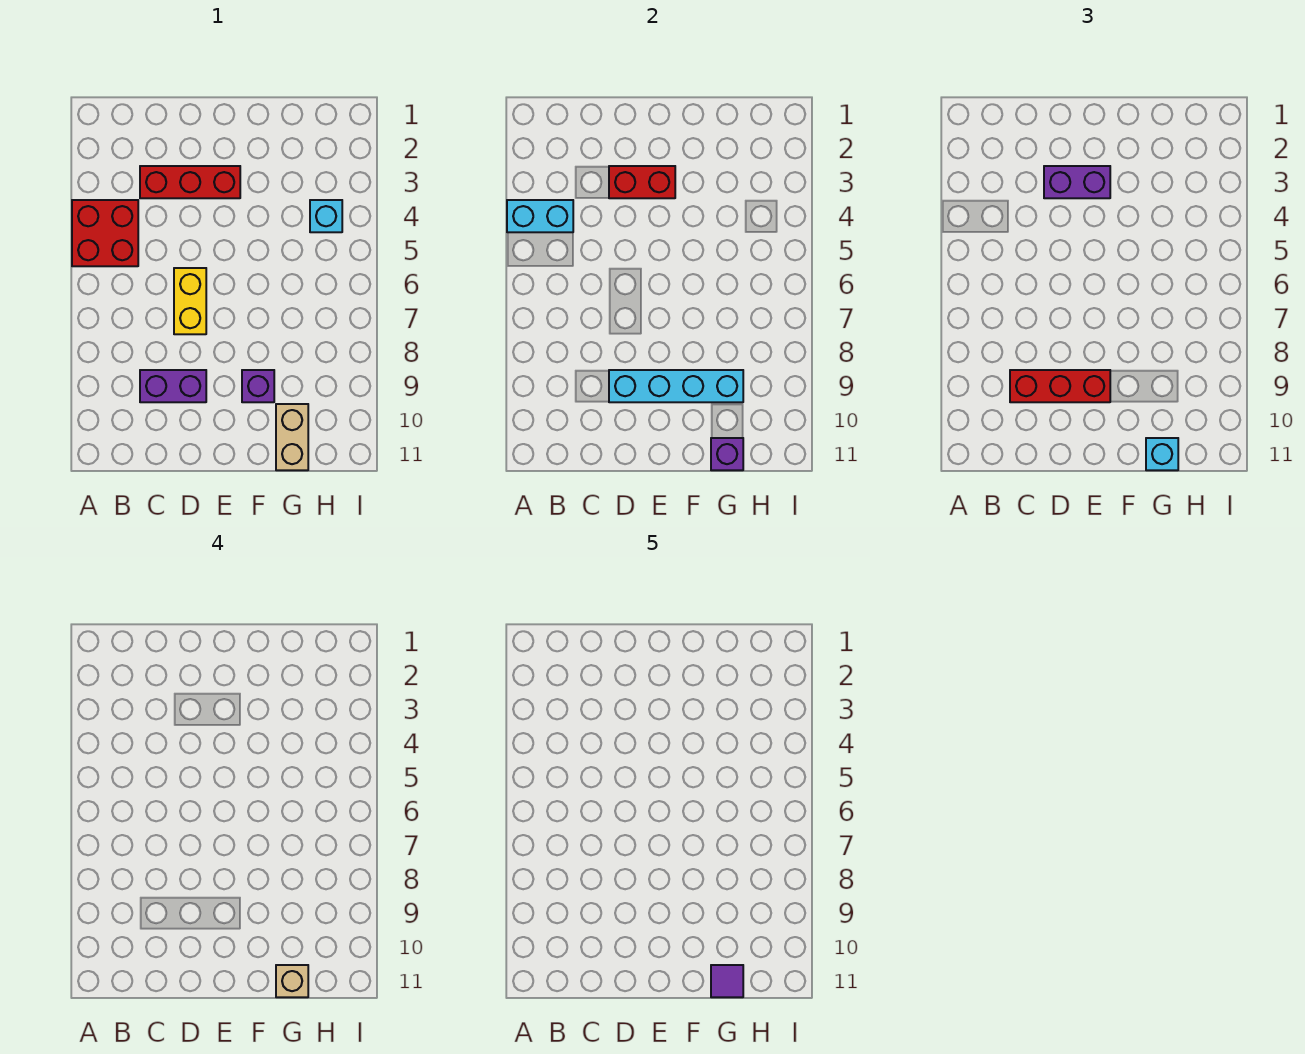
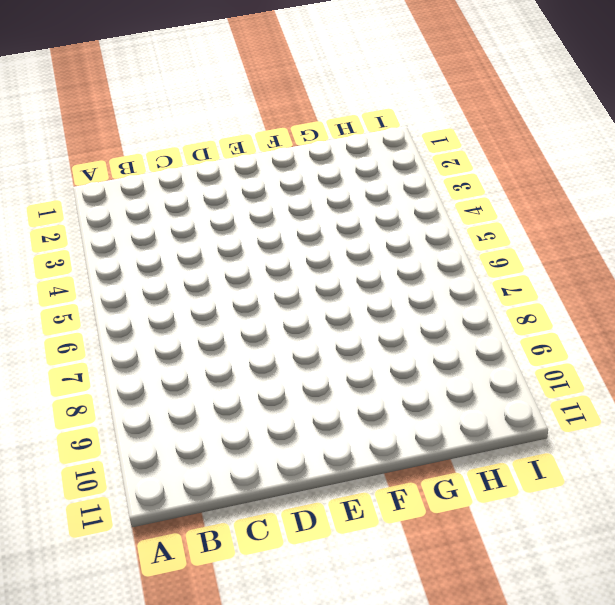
none -> red brick A4:B5 level 1
none -> red brick C3:E3 level 1
none -> purple brick C9:D9 level 1

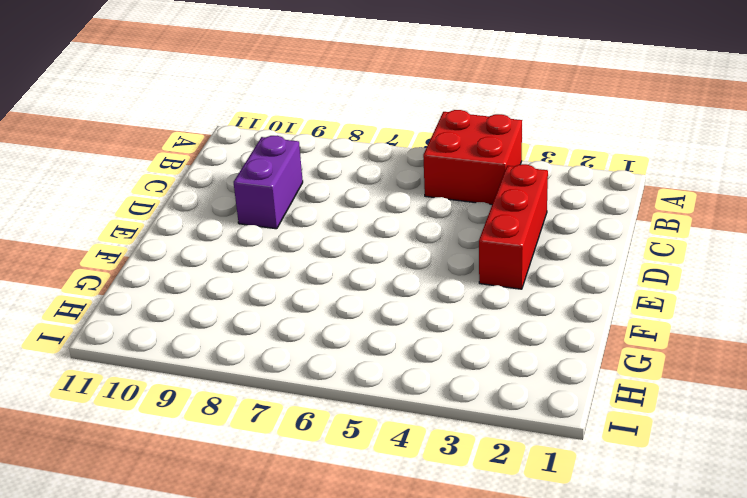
none -> yellow brick D6:D7 level 1
none -> purple brick F9 level 1
none -> tan brick G10:G11 level 1

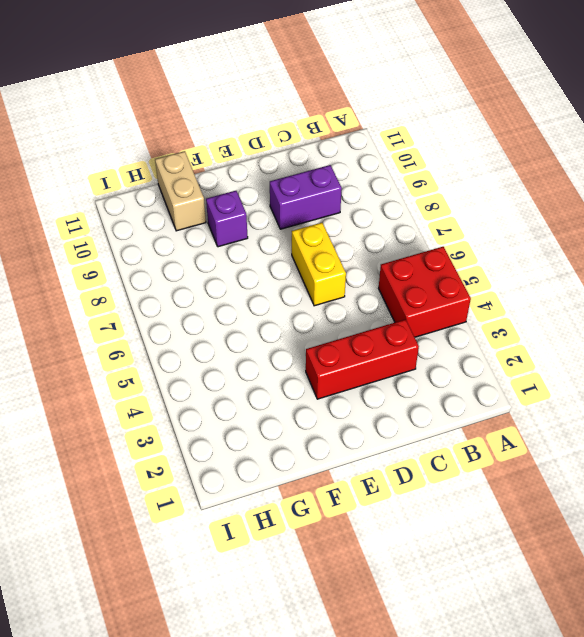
none -> cyan brick H4 level 1
none -> cyan brick A4:B4 level 2
none -> red brick D3:E3 level 2

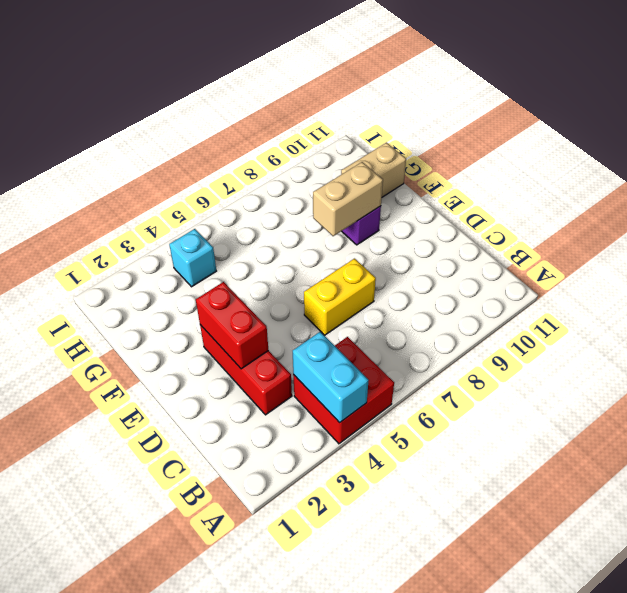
tan brick F8:F9 level 2 -> cyan brick D9:G9 level 2
none -> purple brick C9:D9 level 1
none -> purple brick G11 level 2
none -> red brick C9:E9 level 3

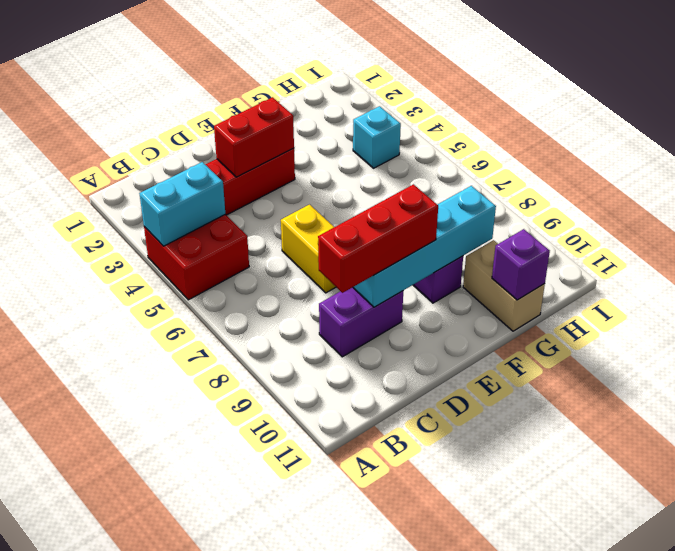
none -> purple brick D3:E3 level 3
none -> cyan brick G11 level 3
none -> tan brick G11 level 4

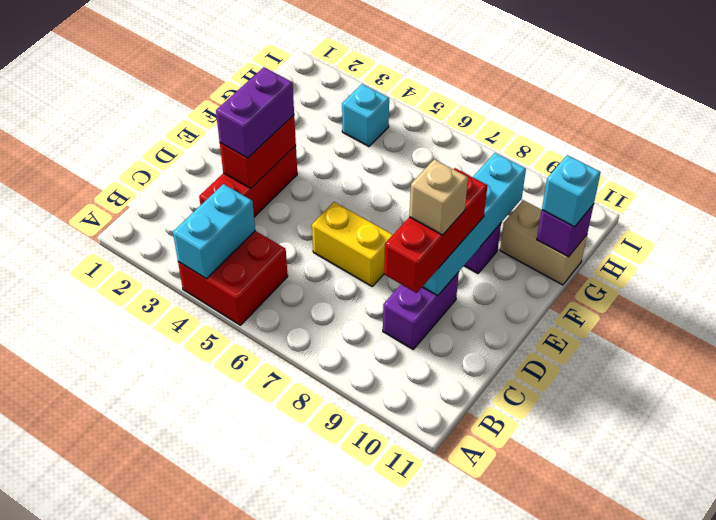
tan brick D9 level 4 -> tan brick G11 level 4
none -> purple tile G11 level 5

